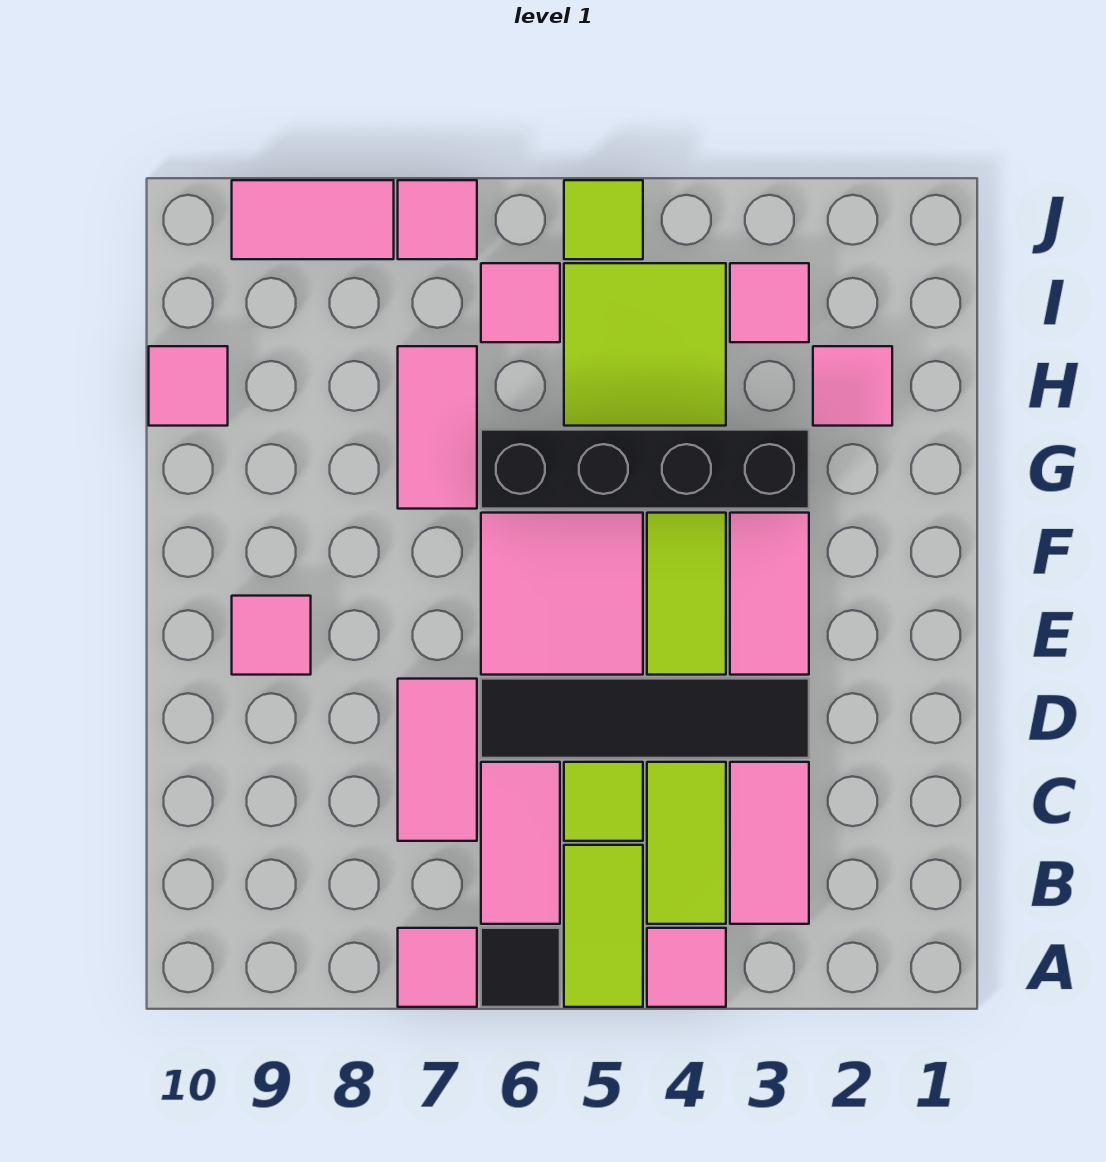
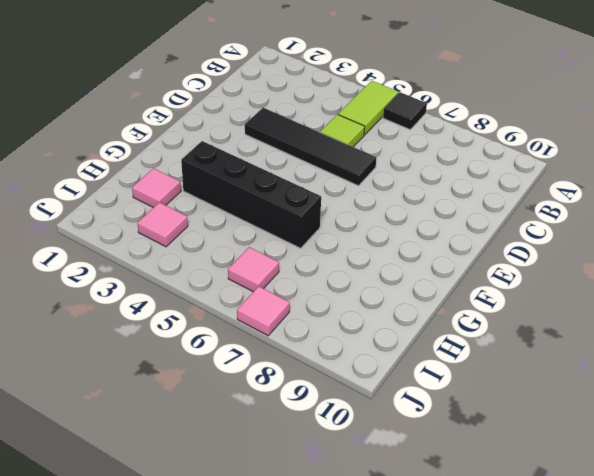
none -> pink tile A4 level 1
none -> pink tile A7 level 1
none -> pink tile B3:C3 level 1

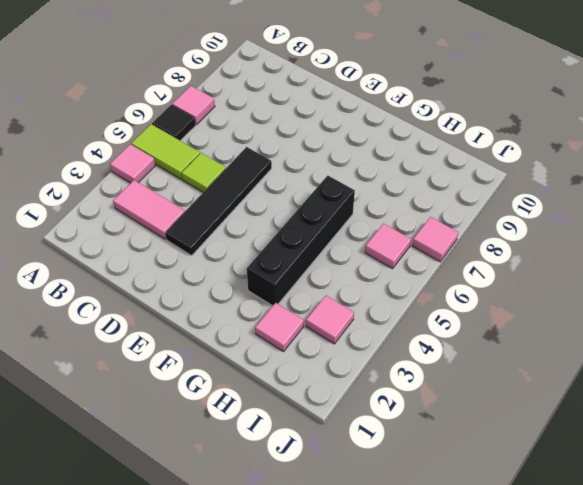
none -> lime tile B4:C4 level 1
none -> pink tile B6:C6 level 1
none -> pink tile C7:D7 level 1

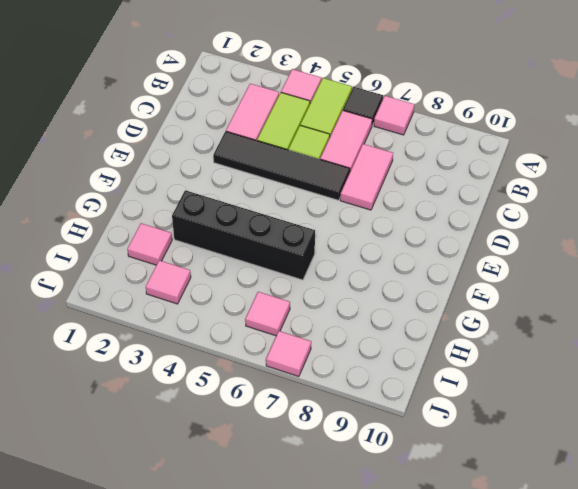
none -> pink tile E3:F3 level 1
none -> lime tile E4:F4 level 1
none -> pink tile E5:F6 level 1

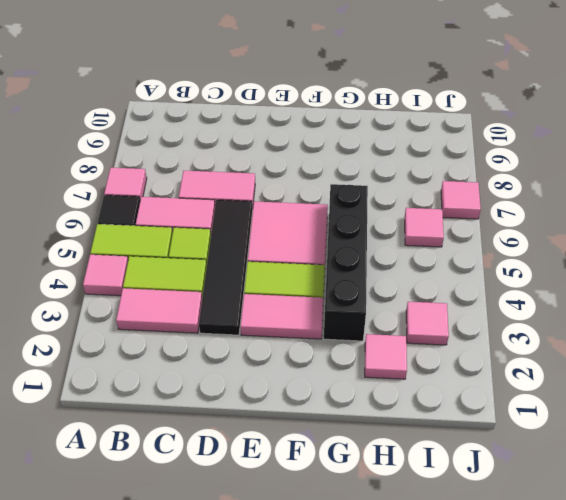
none -> pink tile E9 level 1
none -> pink tile G7:H7 level 1
none -> lime tile H4:I5 level 1

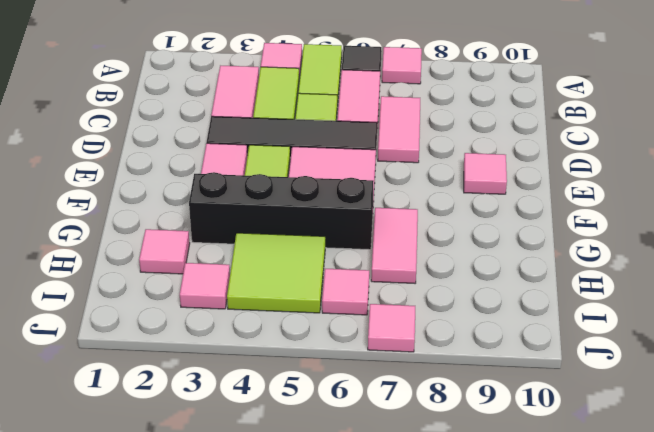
none -> pink tile H10 level 1
none -> lime tile J5 level 1
none -> pink tile J8:J9 level 1

